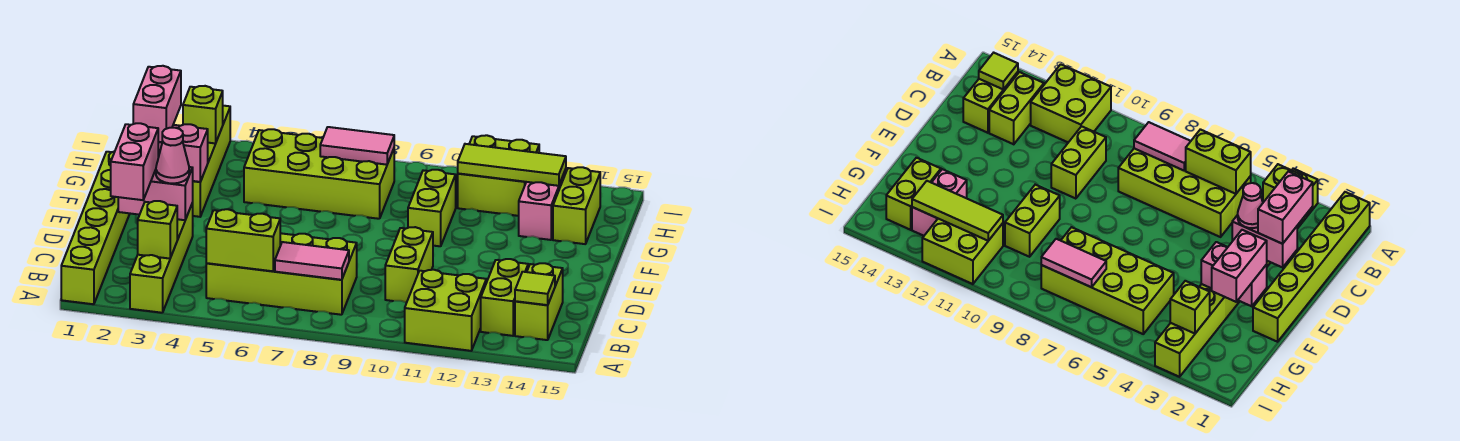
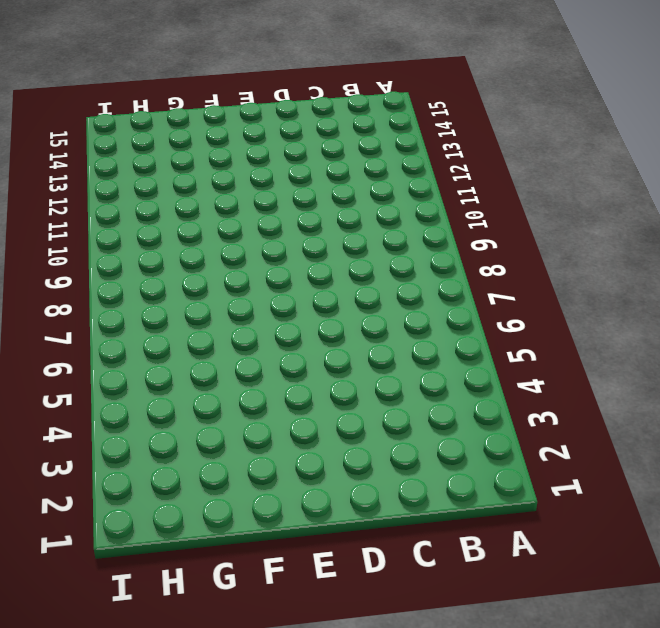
none -> lime brick A1:F1 level 1
none -> lime brick A3:D3 level 1
none -> lime brick A11:B12 level 1

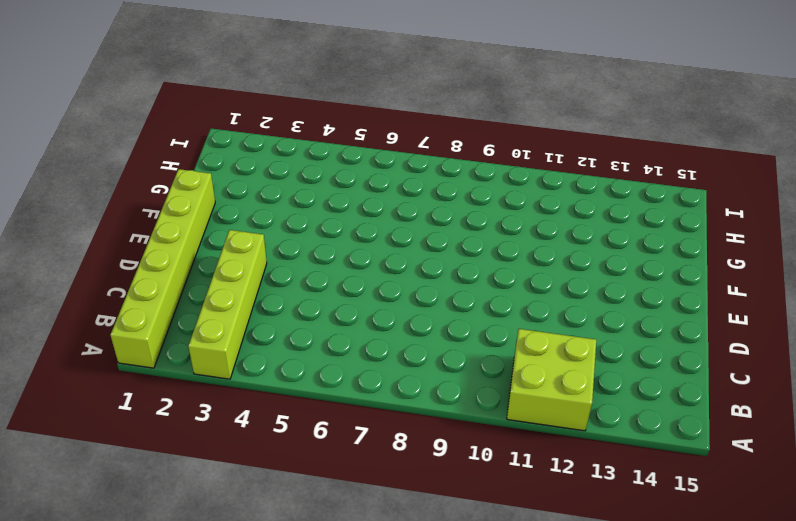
none -> lime brick B5:C8 level 1
none -> lime brick B13:C13 level 1
none -> lime brick B14:C14 level 1

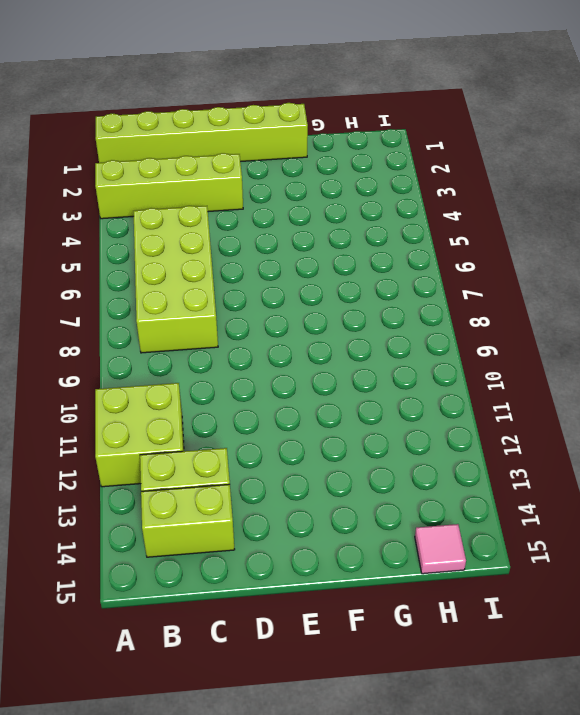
pink tile H15 level 1 -> none
none -> lime brick C10:D10 level 1
none -> lime brick F3:I3 level 1
none -> lime brick F10:G10 level 1

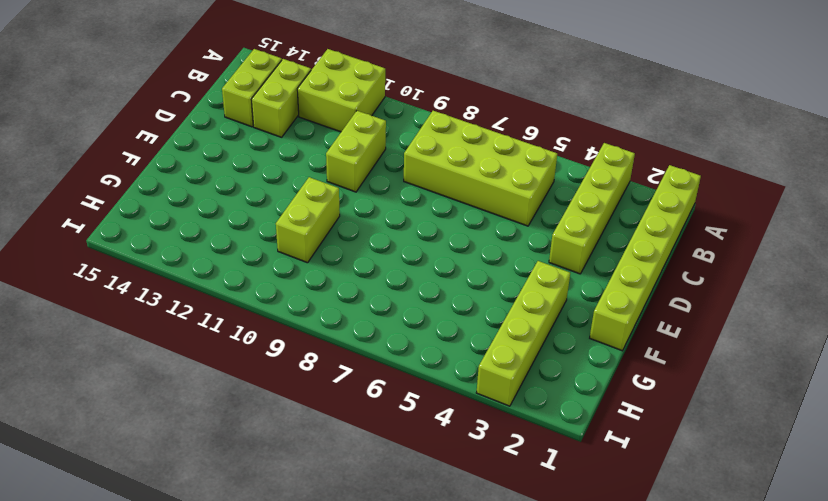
none -> lime brick G5:H8 level 1
none -> pink brick G13:H13 level 1
none -> lime brick G14:H14 level 1

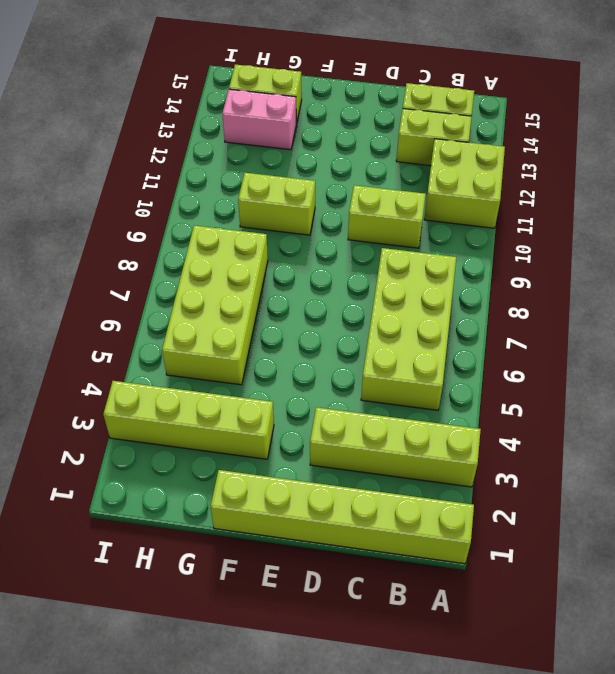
none -> lime brick H11:I12 level 1
none -> lime brick B3 level 2
none -> lime brick B5:B6 level 2

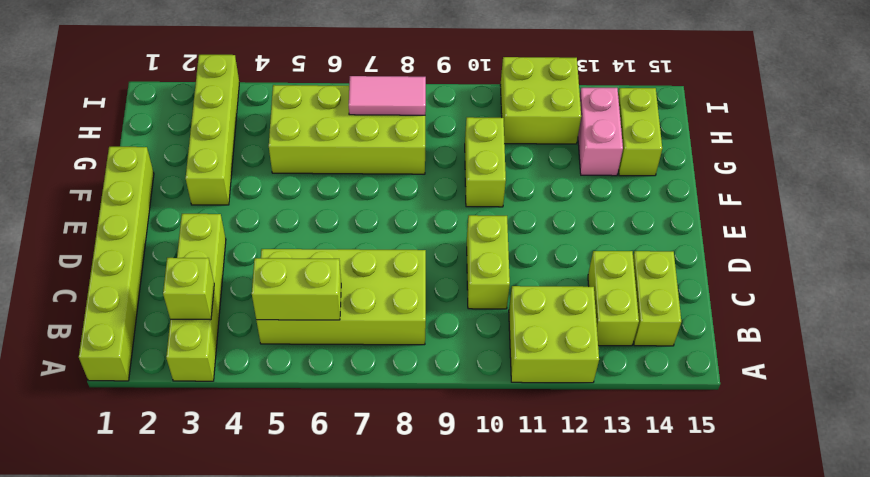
none -> pink tile B7:B8 level 2
none -> lime tile B14 level 2
none -> pink brick D2:D3 level 2

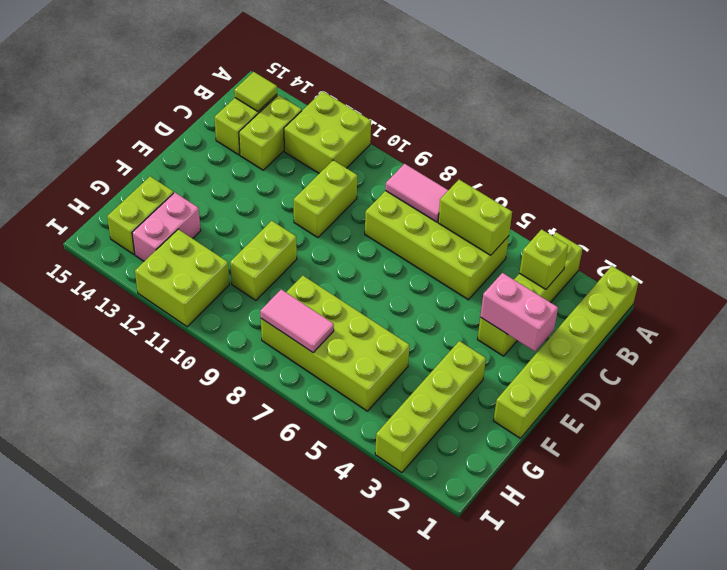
none -> pink brick F2:F3 level 2
none -> lime brick H3 level 2
none -> lime tile H11:H13 level 2

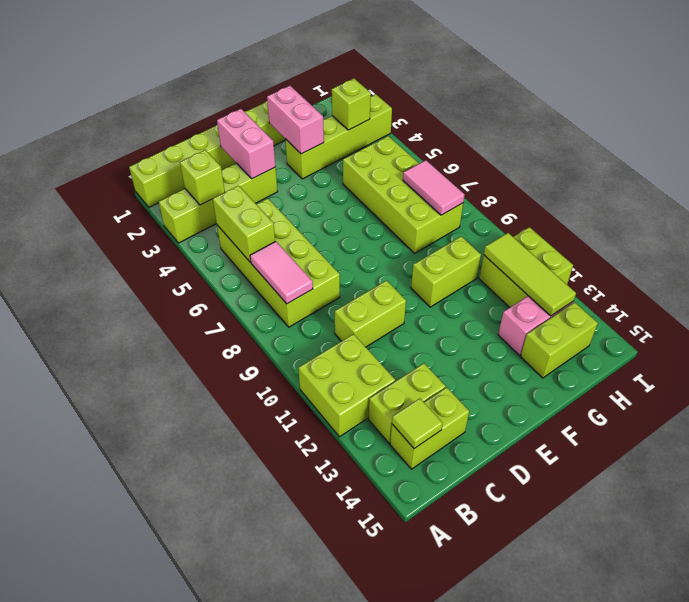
none -> pink brick C2:D2 level 3
none -> pink cone D3 level 3
none -> pink brick F2:G2 level 3

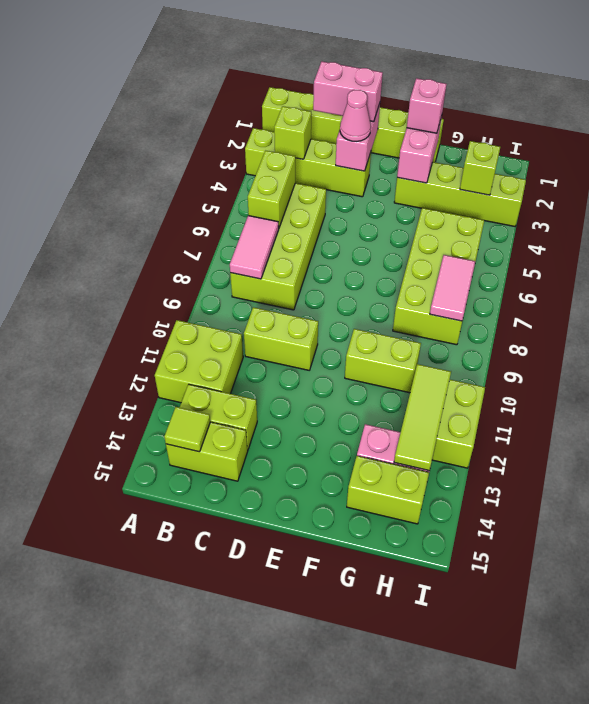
pink brick F2 level 3 -> pink brick F2:G2 level 3

